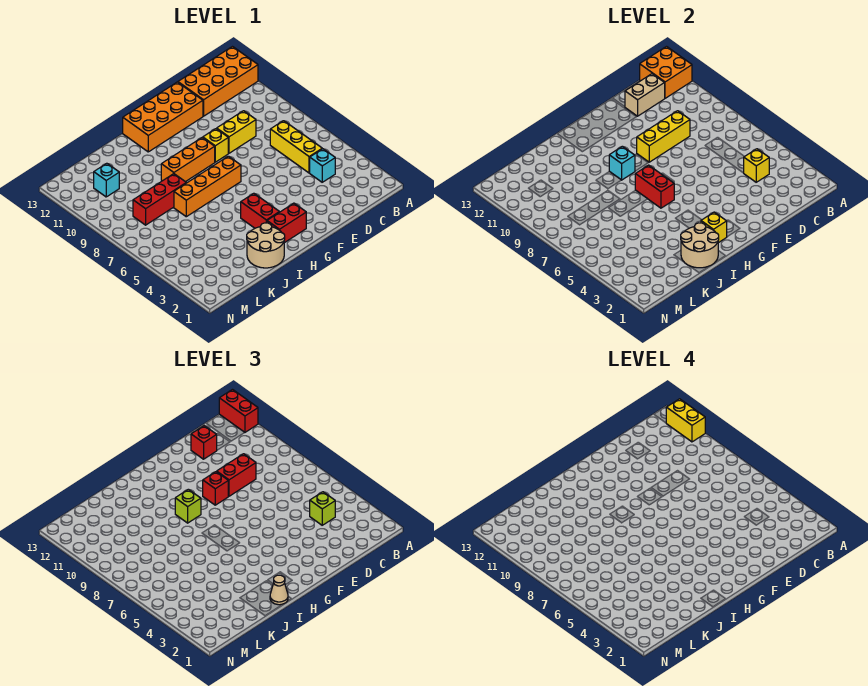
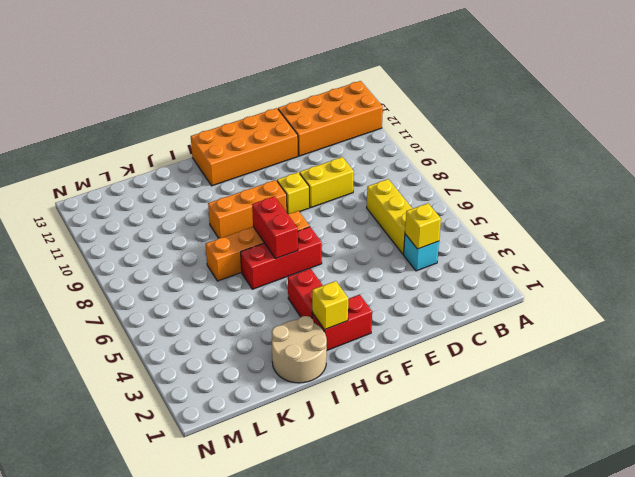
red brick G6:I6 level 1 -> red brick J8:L8 level 1
none -> cyan brick L11 level 1
none -> orange brick A12:B13 level 2
none -> tan brick C12:D12 level 2

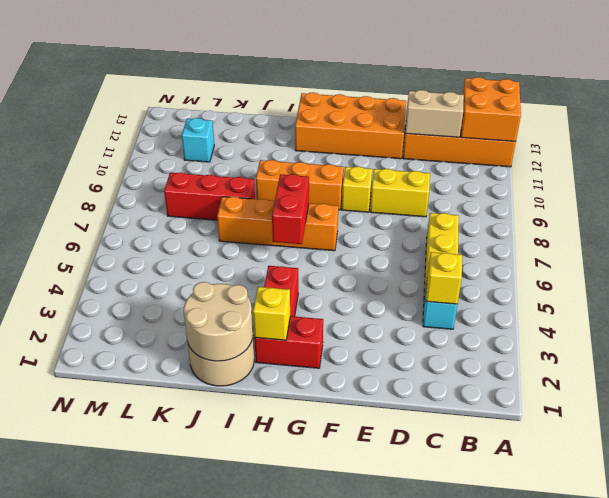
none -> yellow brick D9:F9 level 2
none -> cyan brick H9 level 2
none -> red brick A12:A13 level 3

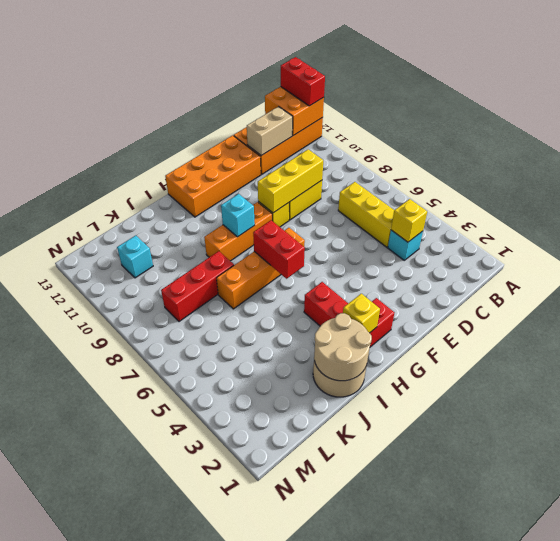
none -> lime brick C4 level 3
none -> red brick D9:E9 level 3
none -> red brick D12 level 3

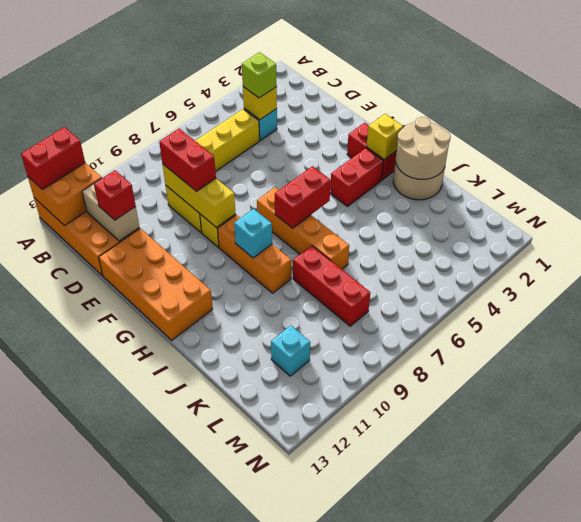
none -> red brick F9 level 3
none -> lime brick H9 level 3
none -> tan cone I1 level 3

